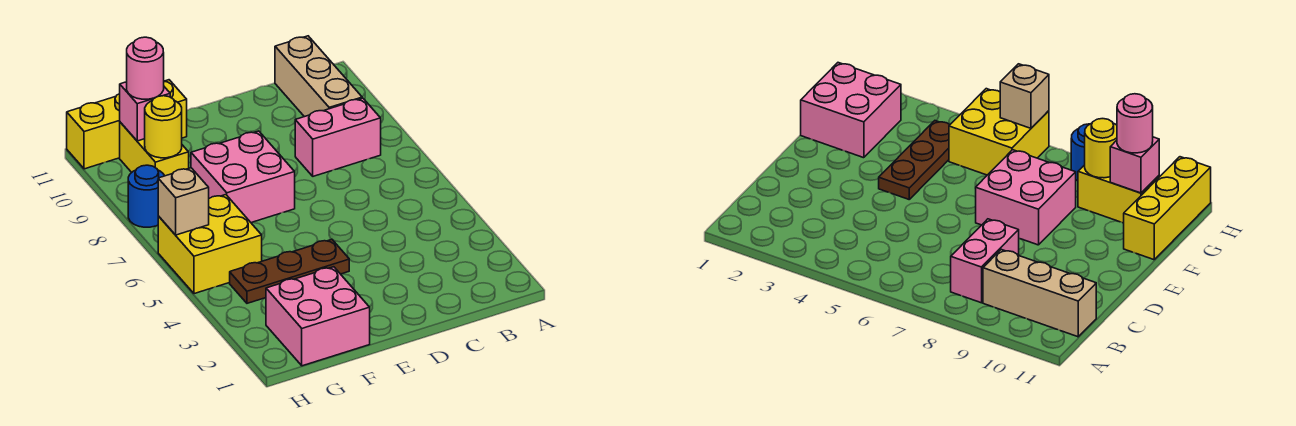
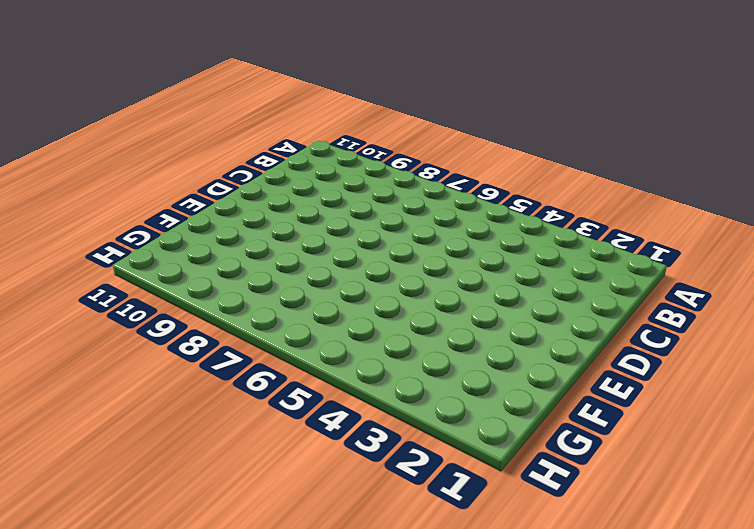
none -> pink brick B8:C8 level 1
none -> tan brick B9:B11 level 1
none -> brown plate E4:G4 level 1

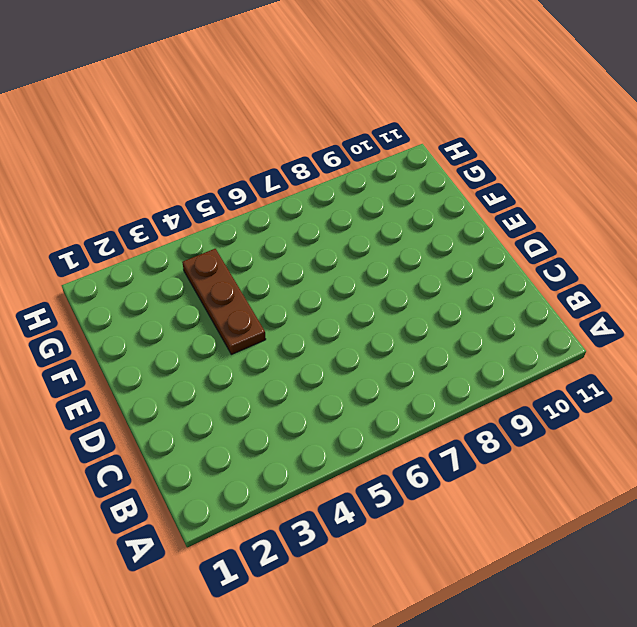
none -> pink brick B8:C8 level 1
none -> tan brick B9:B11 level 1
none -> pink brick E7:F8 level 1

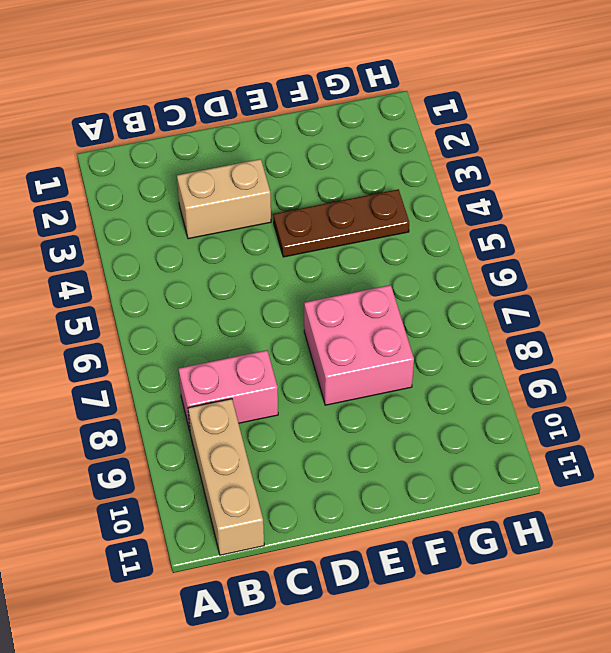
tan brick C3:D3 level 1 -> none
none -> pink brick F1:G2 level 1
none -> yellow brick F11:H11 level 1
none -> yellow brick G5:H6 level 1

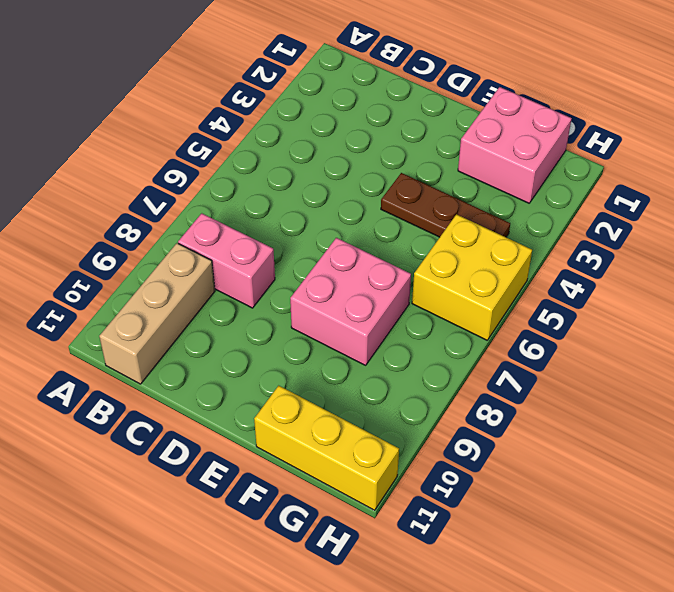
none -> yellow brick G9:G10 level 1
none -> blue round brick H8 level 1
none -> yellow round brick G9 level 2

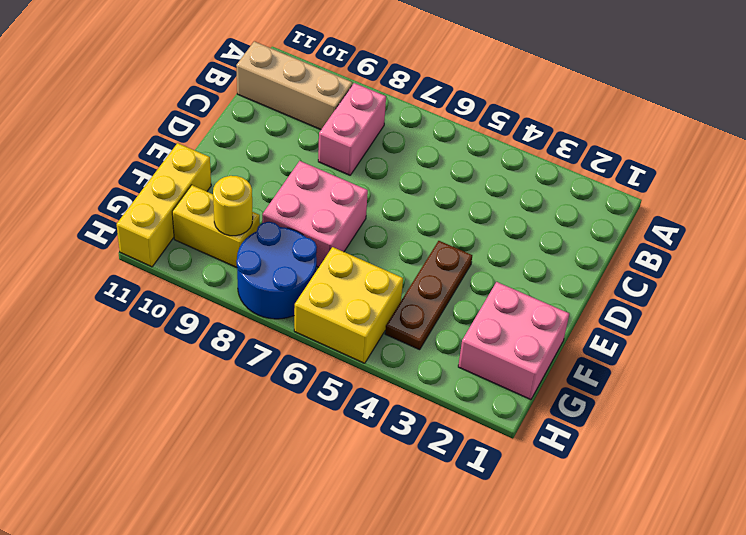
blue round brick G7:H8 level 1 -> blue round brick H8 level 1
none -> pink brick G10 level 2
none -> tan brick H6 level 2
none -> pink round brick G10 level 3

